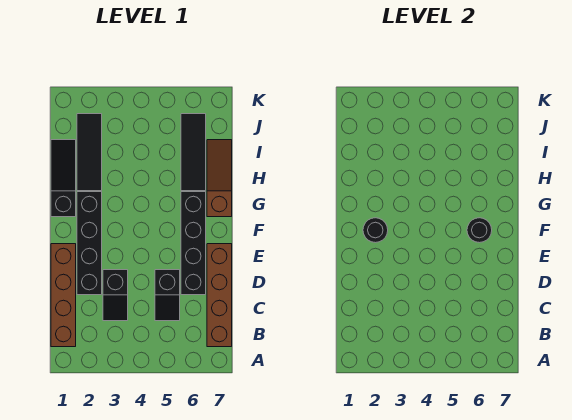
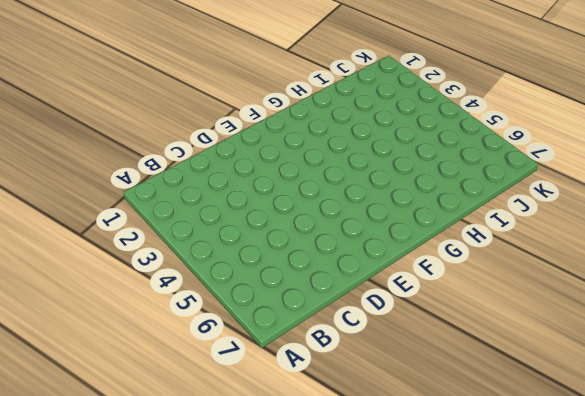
none -> brown brick B1:E1 level 1
none -> brown brick B7:E7 level 1
none -> black slope C3:D3 level 1 top D

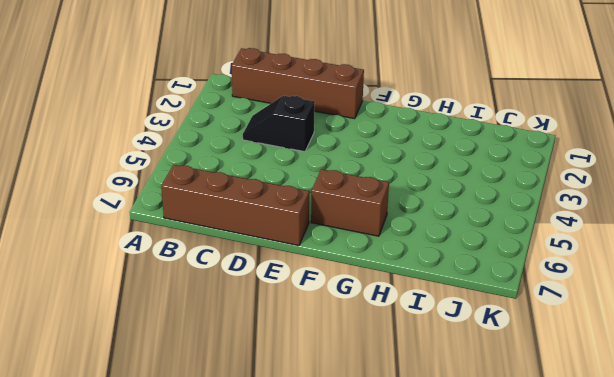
brown brick F6:G6 level 1 -> black brick D6:G6 level 1
none -> black slope C5:D5 level 1 top D
none -> black brick D2:G2 level 1
none -> black slope G1:I1 level 1 top G

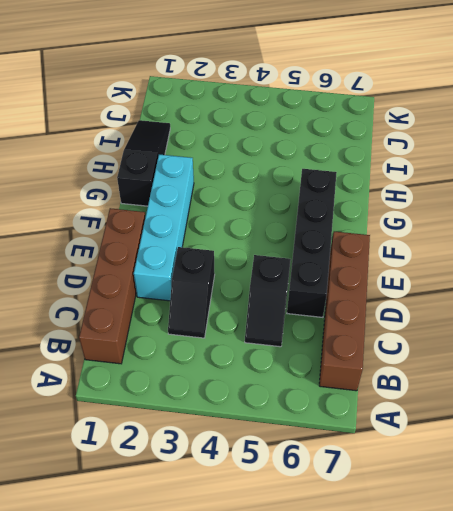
cyan brick D2:G2 level 1 -> black brick D2:G2 level 1
none -> brown slope G7:I7 level 1 top G
none -> black tile H2:J2 level 1
none -> black tile H6:J6 level 1

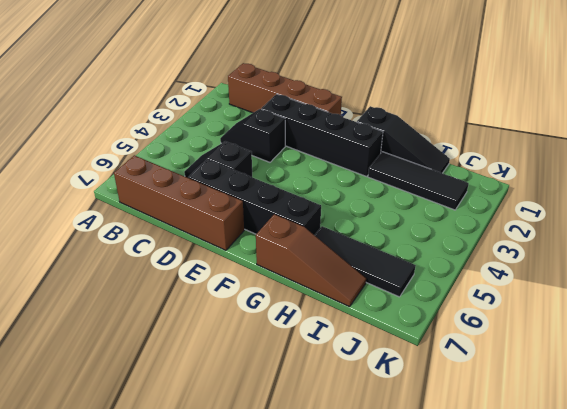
none -> black round brick F2 level 2
none -> black round brick F6 level 2

